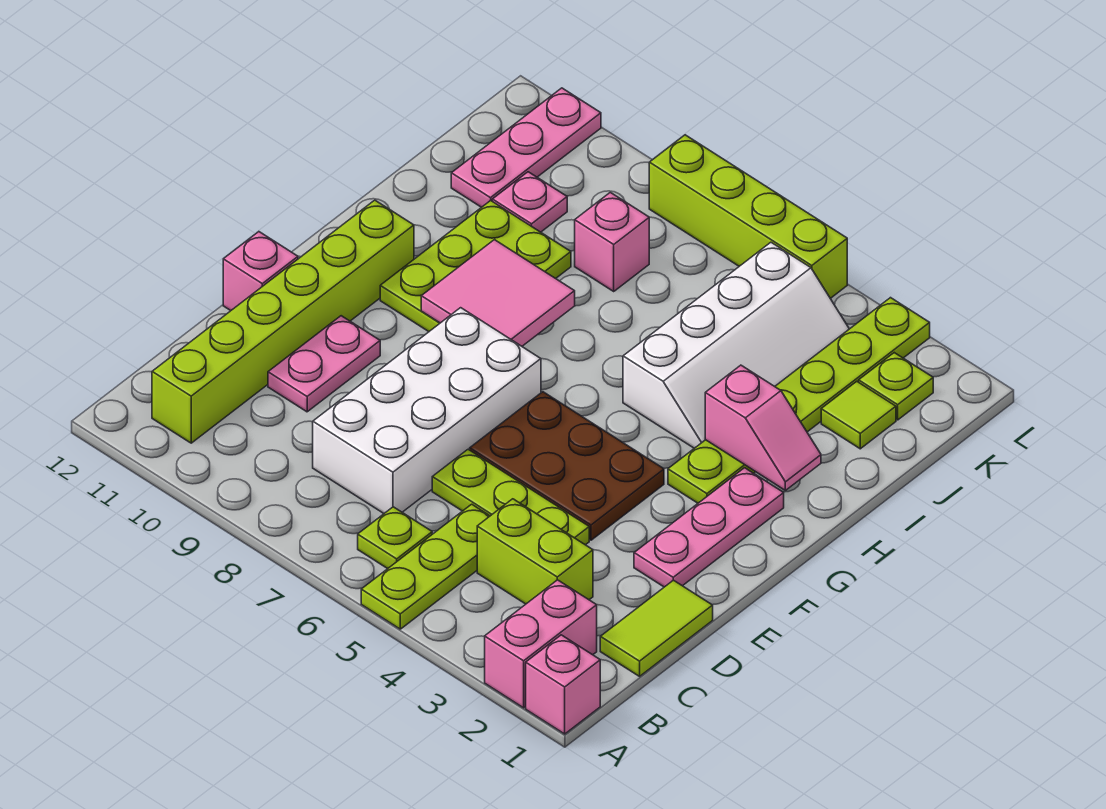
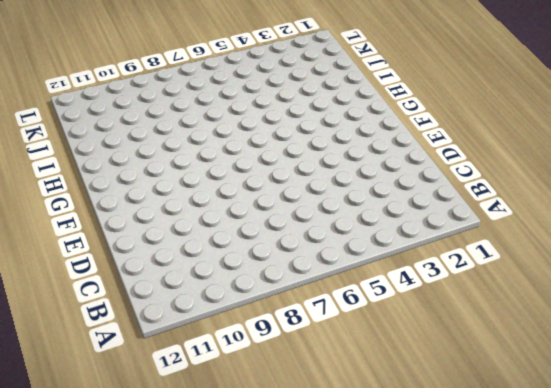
none -> pink brick A1 level 1
none -> pink brick A2:B2 level 1
none -> lime plate A5:C5 level 1

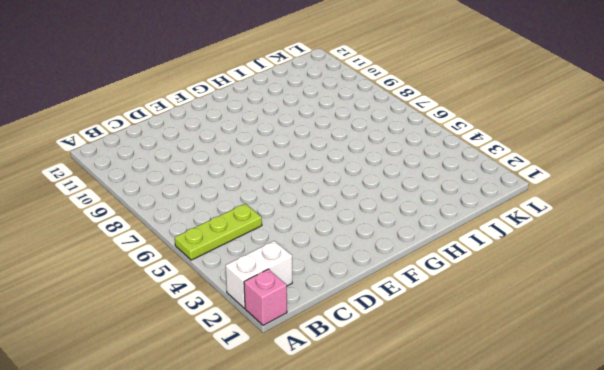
white brick A2:B2 level 1 -> pink brick A2:B2 level 1
none -> lime plate B6 level 1
none -> lime brick B11:G11 level 1
none -> lime tile C1:D1 level 1

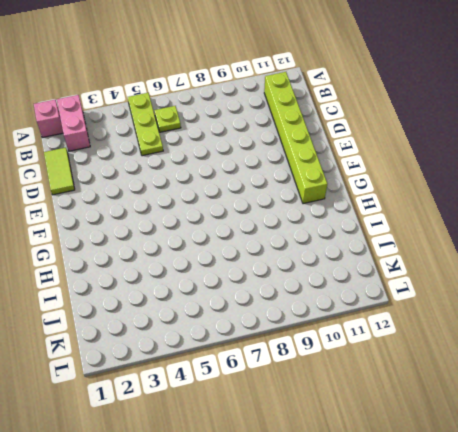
none -> lime brick C3:C4 level 1
none -> white brick C7:F8 level 1
none -> lime plate D4:D6 level 1

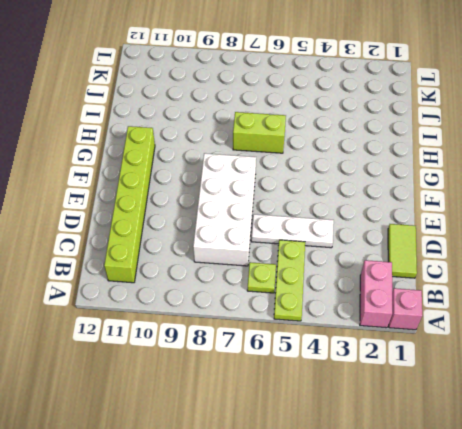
white plate D4:D6 level 1 -> lime plate D4:D6 level 1
lime brick H6:H7 level 1 -> lime brick C3:C4 level 1
none -> pink plate D10:E10 level 1
none -> pink plate E2:G2 level 1
none -> brown plate E4:F6 level 1

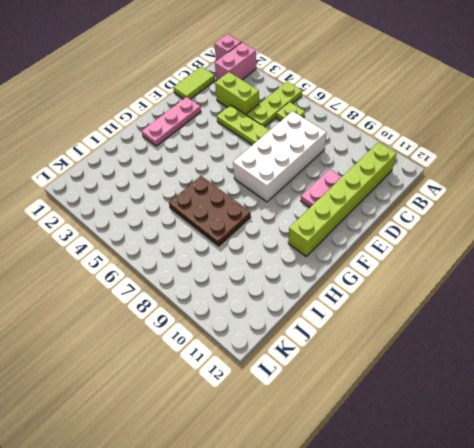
brown plate H6:I8 level 1 -> brown plate E4:F6 level 1
none -> pink brick E12 level 1
none -> lime plate G3:L3 level 1
none -> lime plate G9:I10 level 1

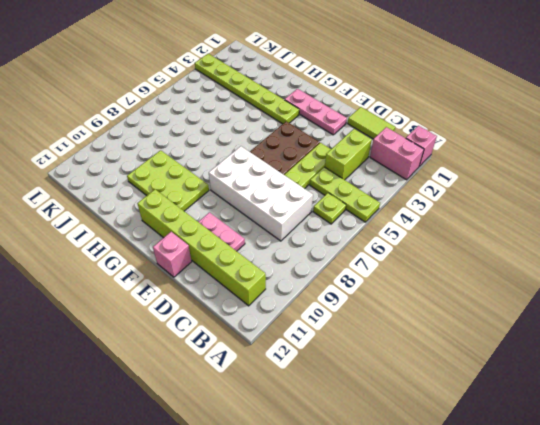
none -> white slope H4:K5 level 1 top 5
none -> lime tile J2 level 1
none -> pink brick J8 level 1

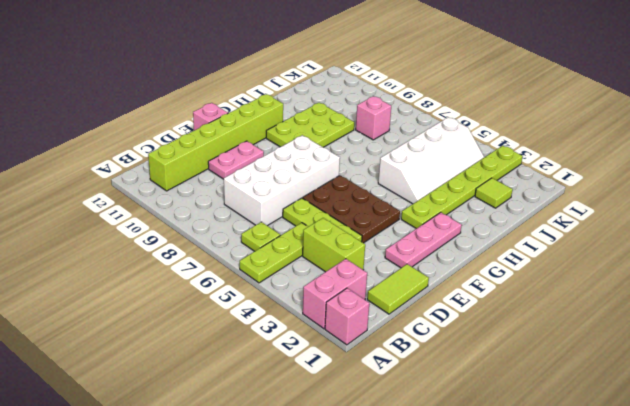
none -> pink plate J10 level 1
none -> pink plate J11:L11 level 1
none -> lime plate K2 level 1

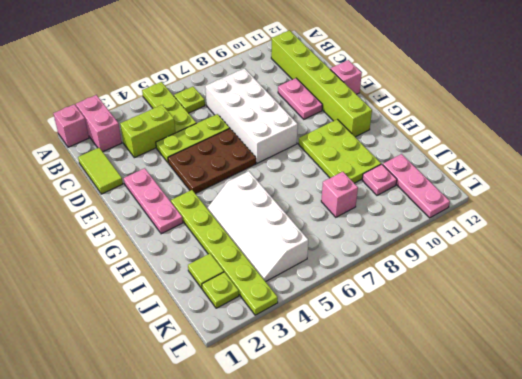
none -> lime brick L5:L8 level 1
none -> pink tile G8:H9 level 2
none -> pink slope H2:H3 level 2 top 3

